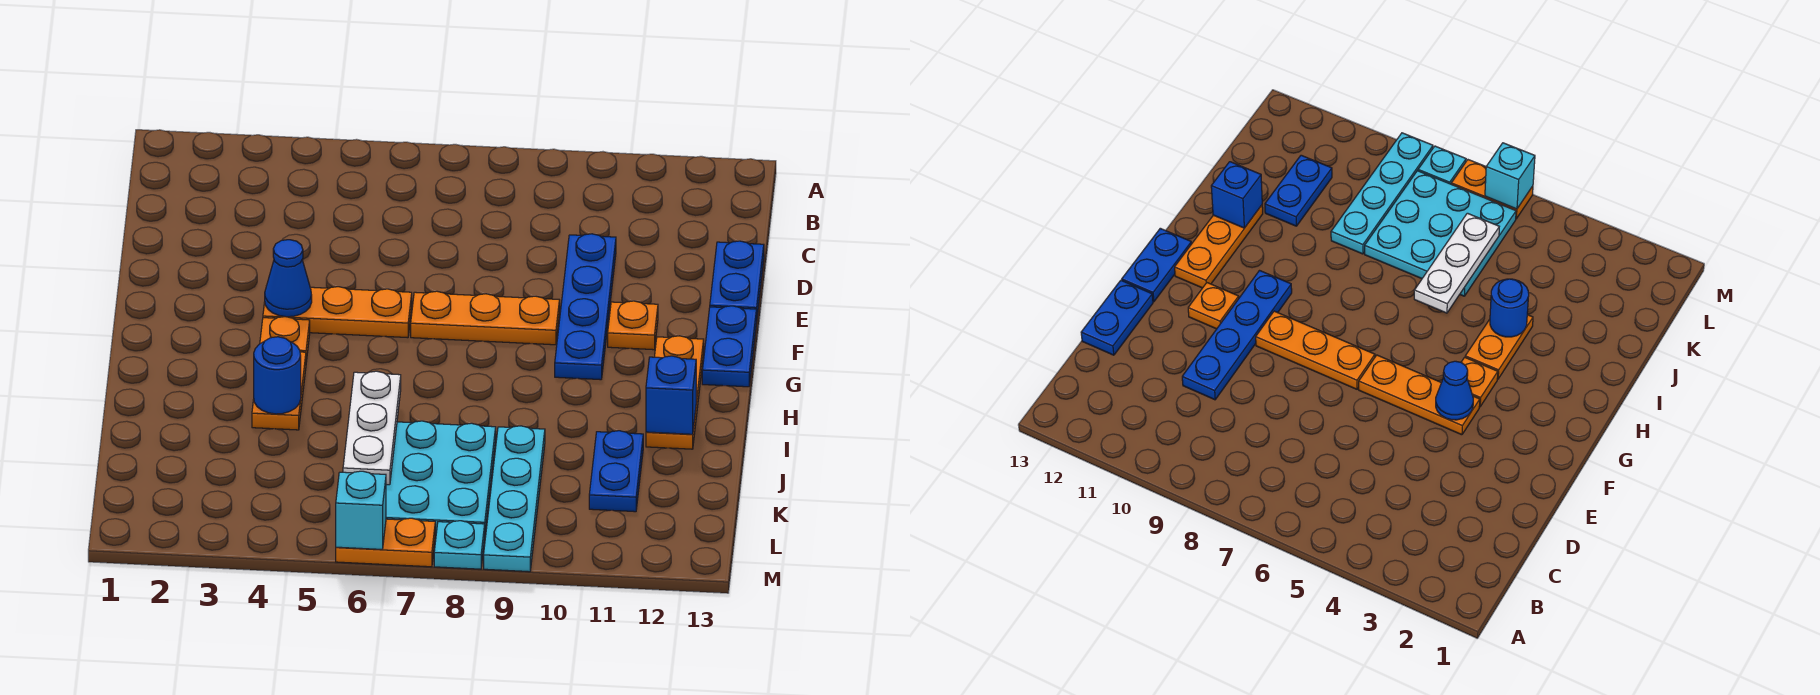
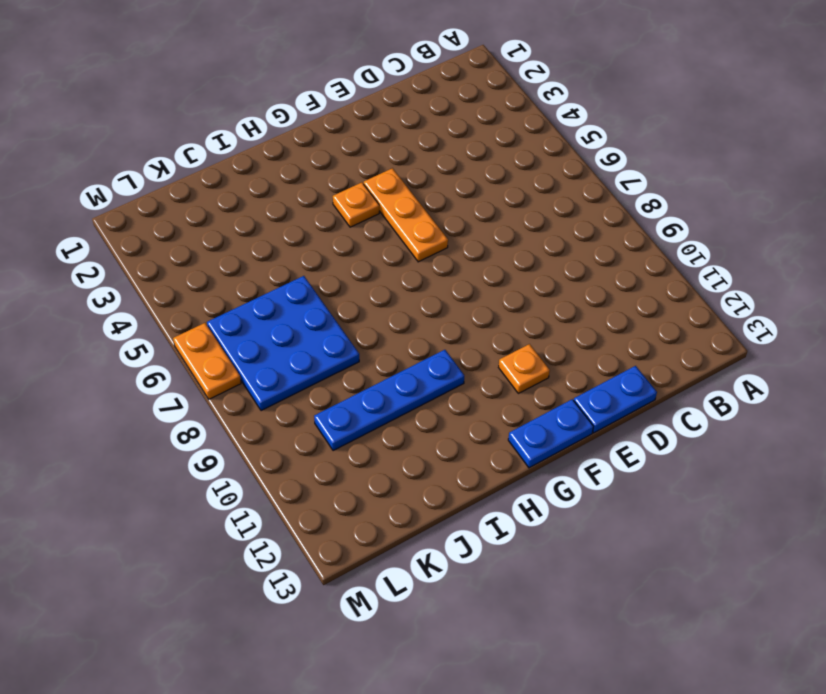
blue plate H10:K10 level 1 -> blue plate D10:G10 level 1
blue plate J6:L8 level 1 -> cyan plate J6:L8 level 1
none -> orange plate F7:F9 level 1
none -> orange plate G12:I12 level 1
none -> orange plate H4:I4 level 1

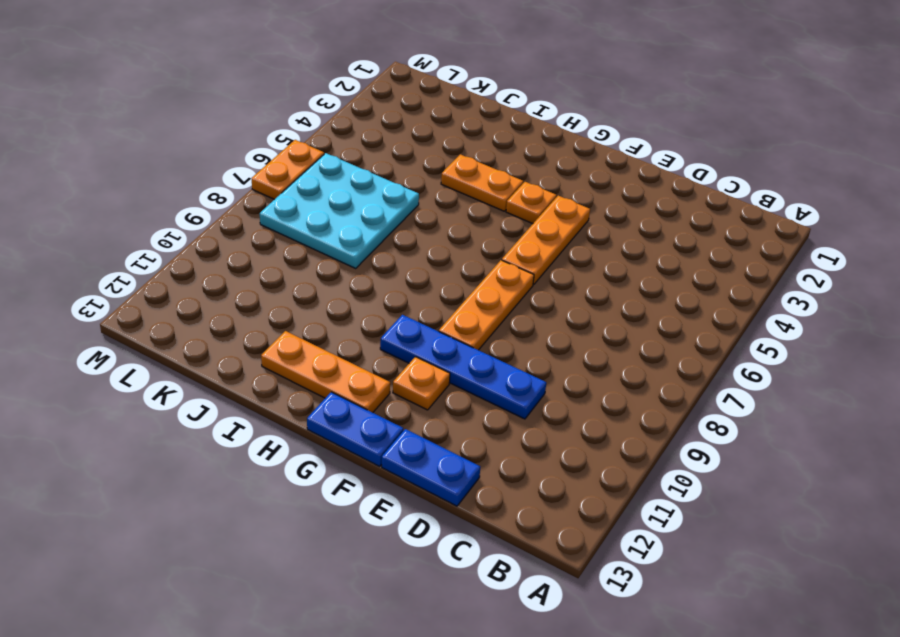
none -> cyan plate J9:M9 level 1
none -> blue plate J11:K11 level 1
none -> cyan plate M8 level 1

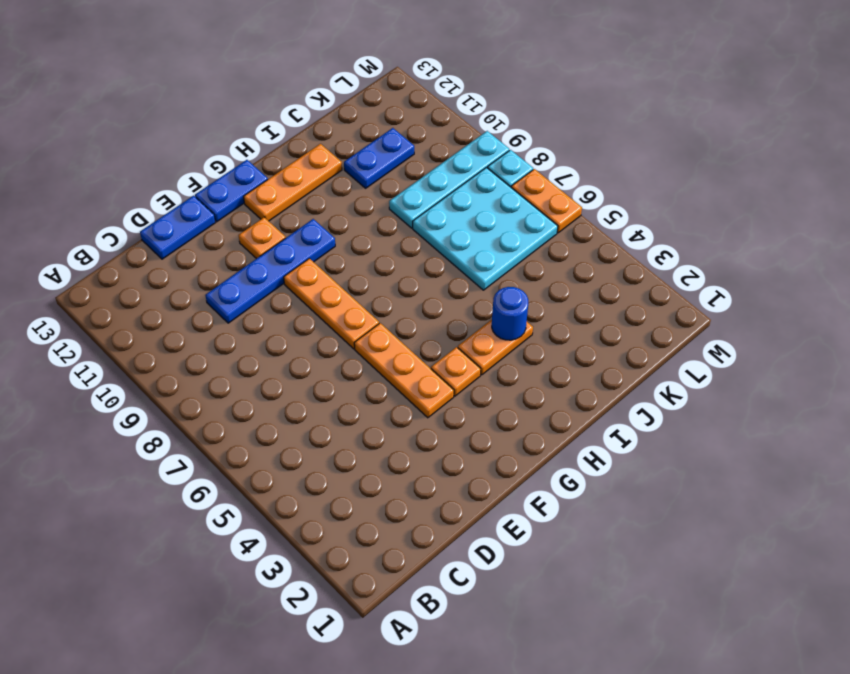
none -> blue cone F4 level 2
none -> white plate I6:K6 level 2
none -> blue brick I12 level 2

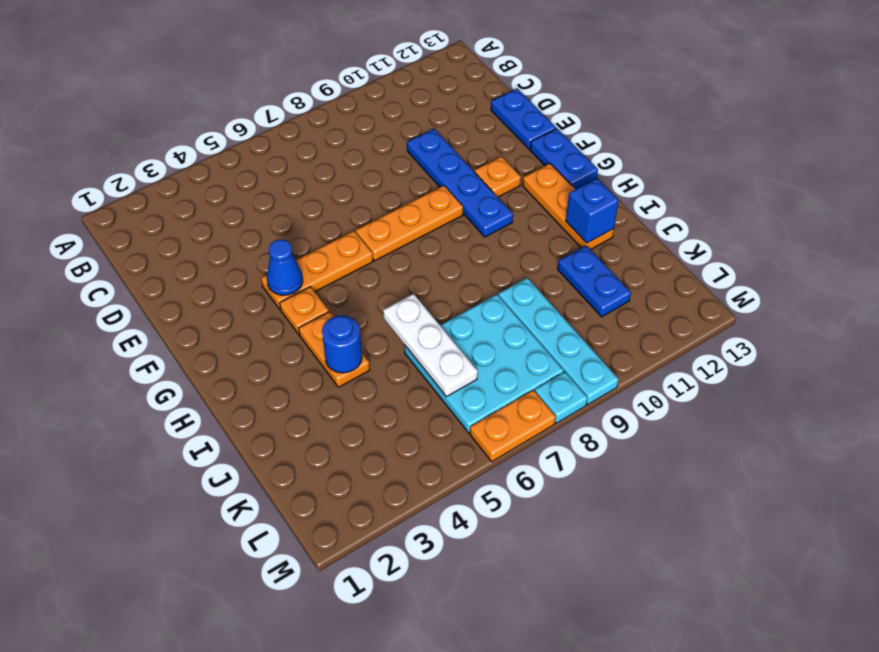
none -> cyan brick M6 level 2

